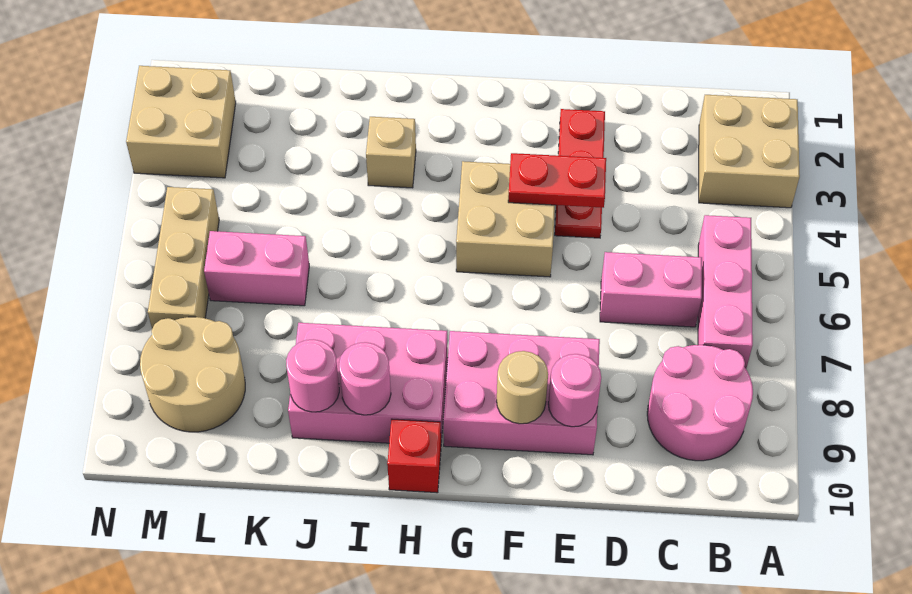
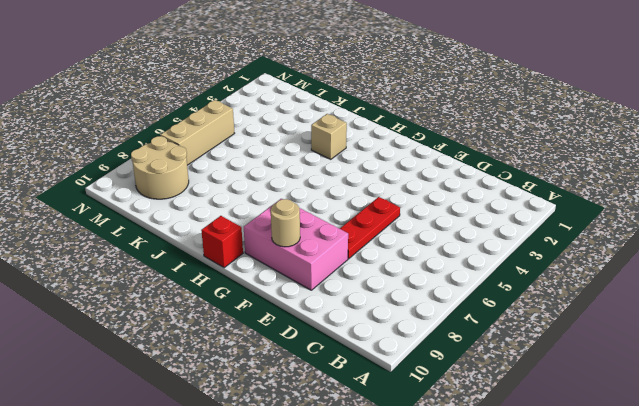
red plate E5:E7 level 1 -> red plate E2:E4 level 1
none -> tan brick A2:B3 level 1
none -> pink brick B5:B7 level 1
none -> pink round brick B8:C9 level 1

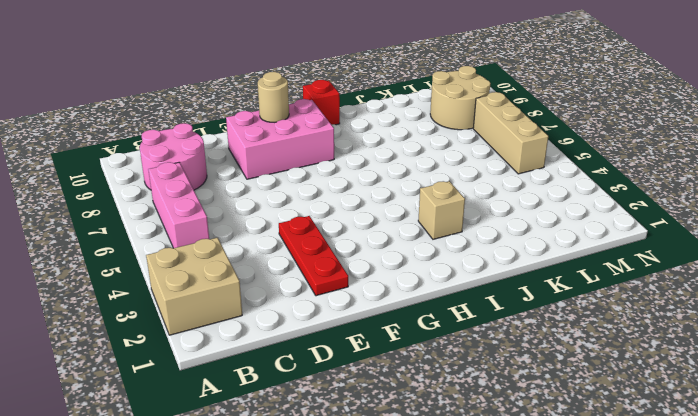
none -> pink brick C6:D6 level 1
none -> tan brick F4:G5 level 1
none -> pink brick H8:J9 level 1

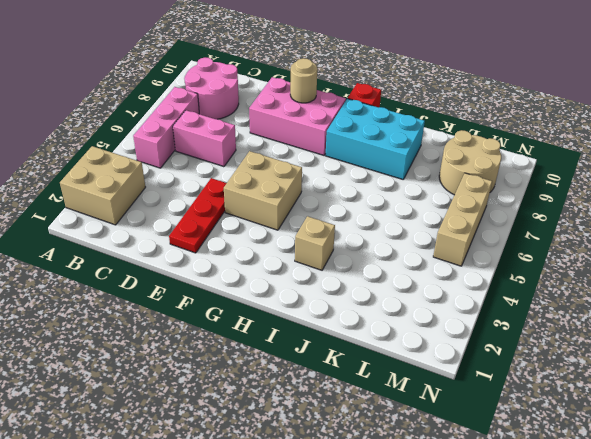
cyan brick H8:J9 level 1 -> pink brick H8:J9 level 1
none -> pink brick K6:L6 level 1
none -> tan brick M2:N3 level 1
none -> red plate E4:F4 level 2

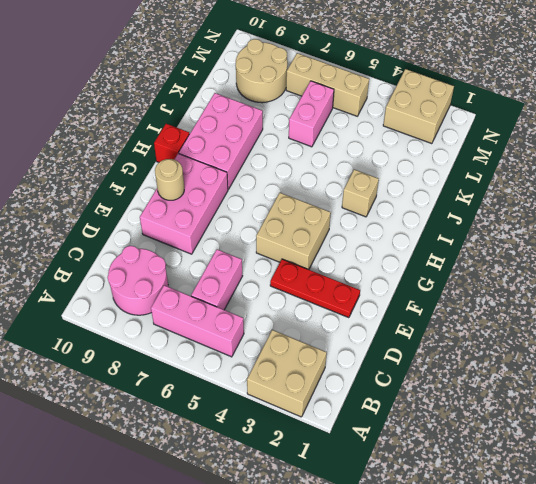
none -> red plate E4:F4 level 2
none -> pink round brick E9 level 2
none -> pink round brick I9 level 2

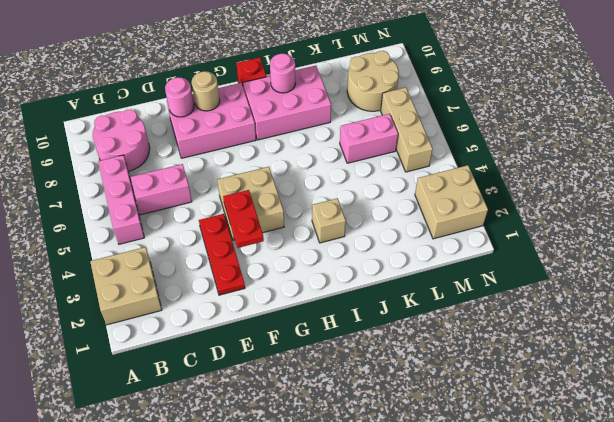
red plate F3:F4 level 2 -> red plate E4:F4 level 2
none -> pink round brick J9 level 2

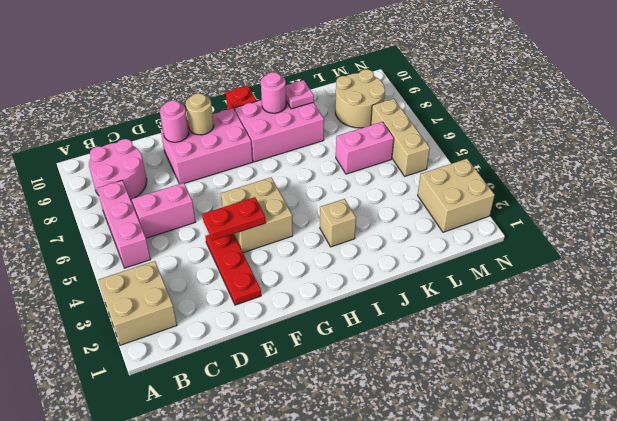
pink plate J9 level 2 -> pink round brick J9 level 2

